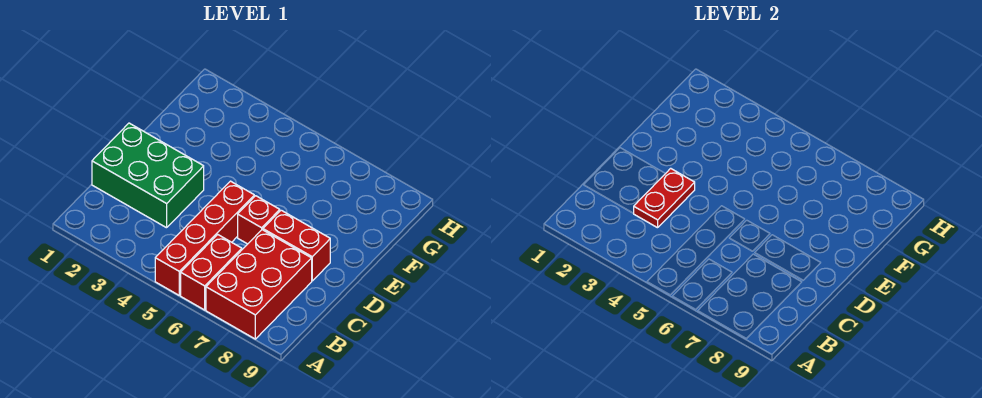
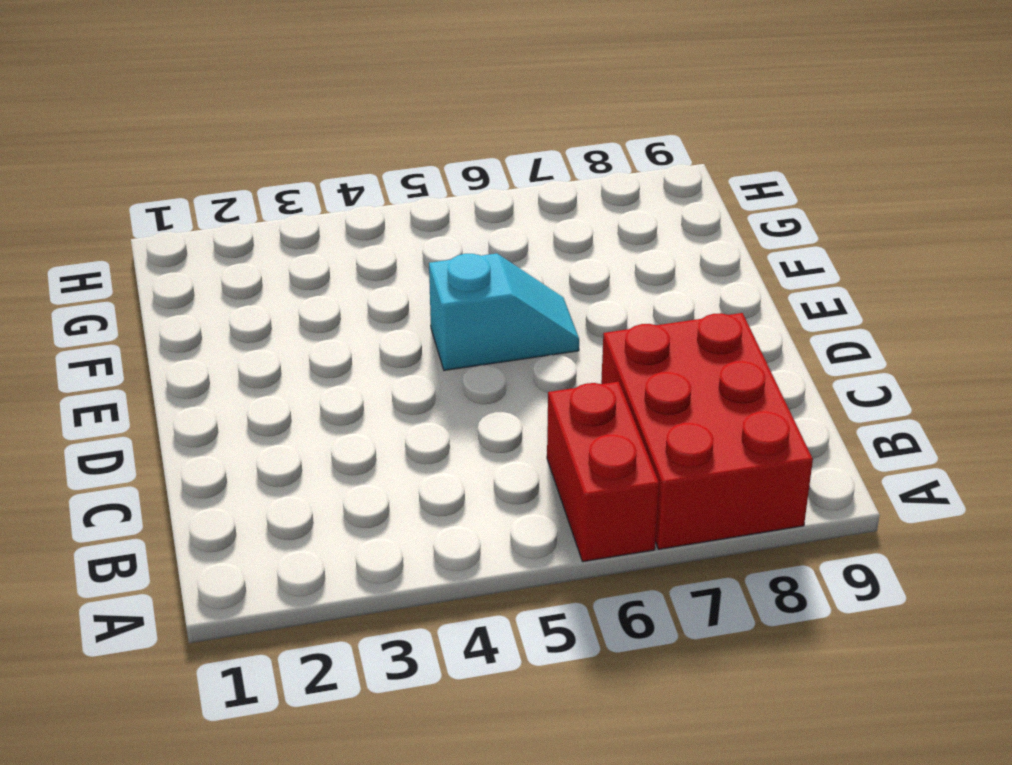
cyan slope E5:E6 level 1 top 5 -> none
none -> red brick A5:D5 level 1
none -> green brick C1:D3 level 1

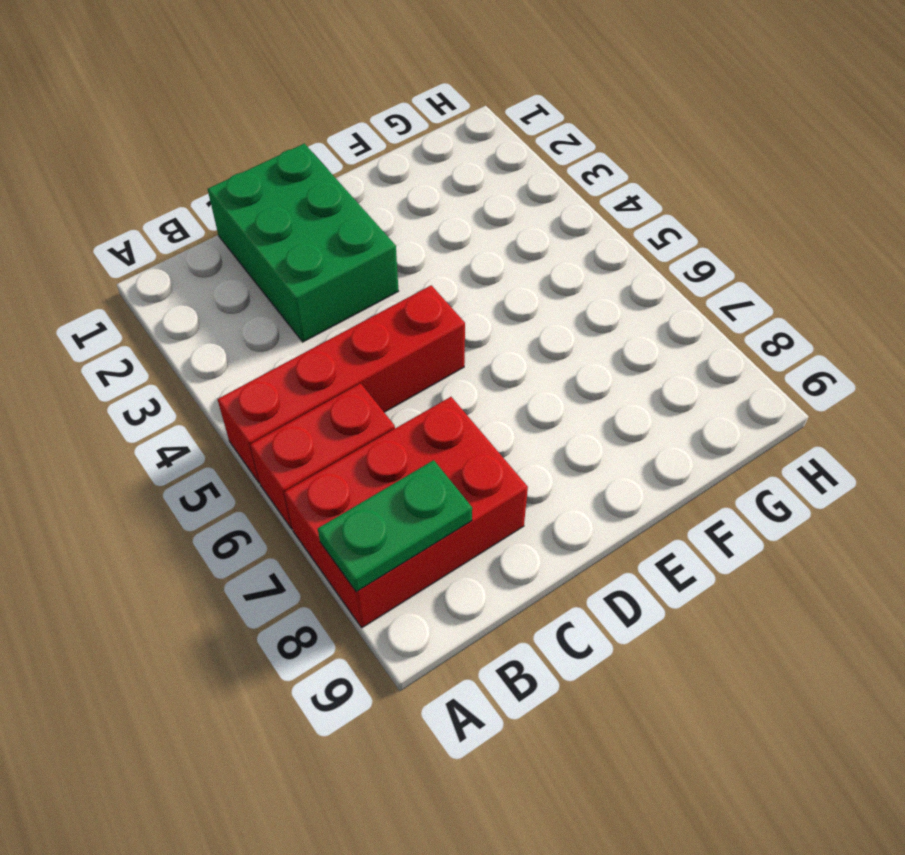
green plate A8:B8 level 2 -> none
none -> red brick D6 level 1
none -> red brick D7:D8 level 1

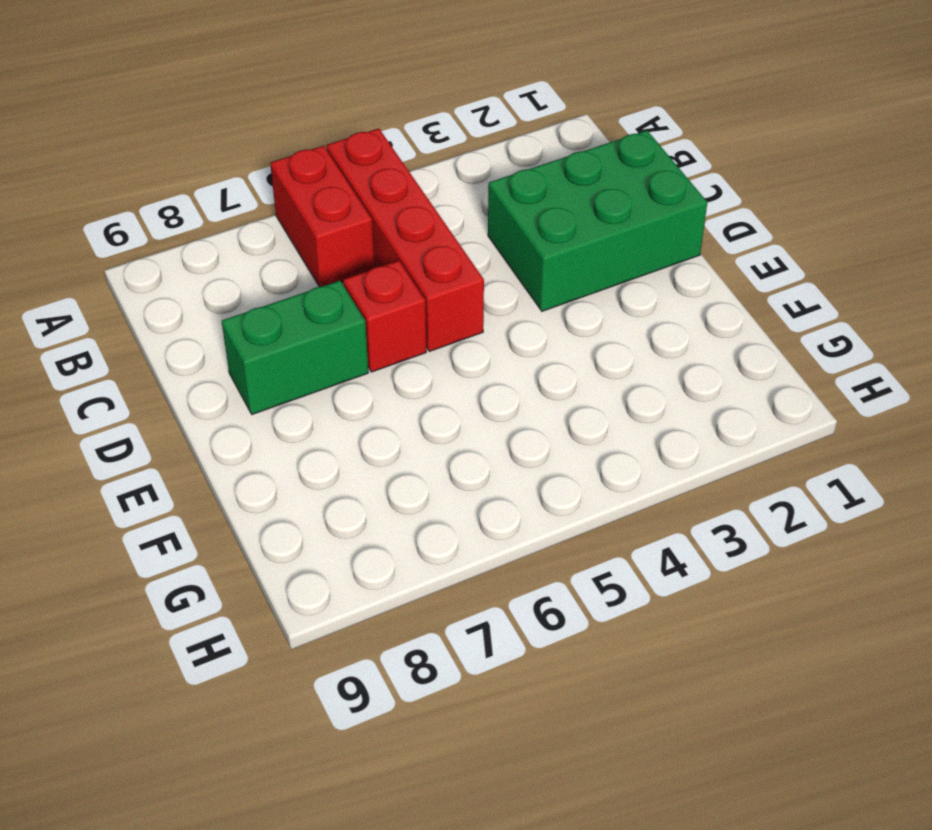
green brick D7:D8 level 1 -> red brick D7:D8 level 1
none -> red brick A7:C8 level 1
none -> red plate C3:D3 level 2

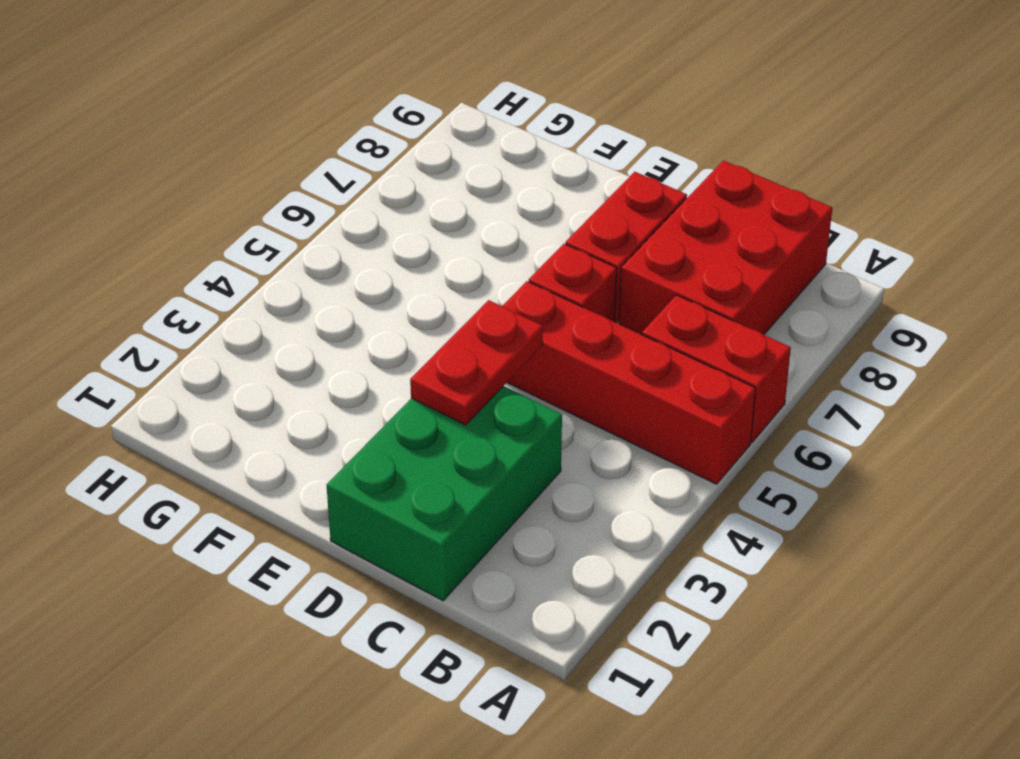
red brick B7:C9 level 1 -> red brick A7:C8 level 1
red plate D3:D4 level 2 -> red plate C3:D3 level 2

